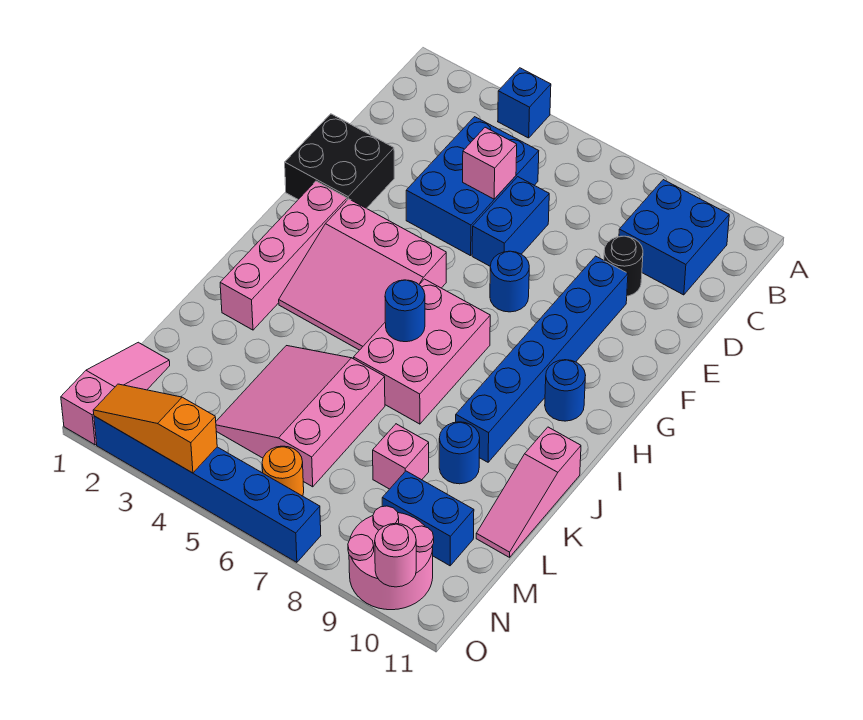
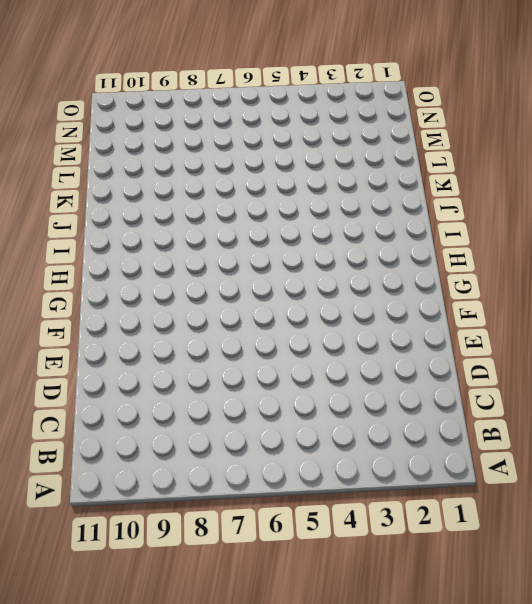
none -> blue brick A4 level 1
none -> blue brick B9:C10 level 1
none -> blue brick C4:E5 level 1

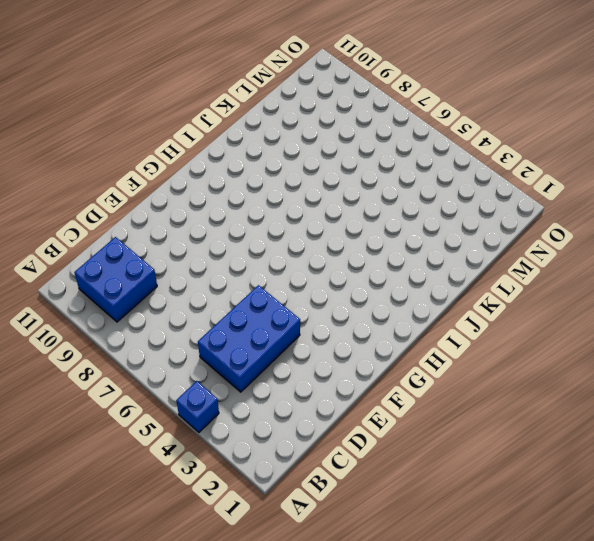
none -> blue brick D6:E6 level 1
none -> black round brick D9 level 1
none -> black brick E1:F2 level 1

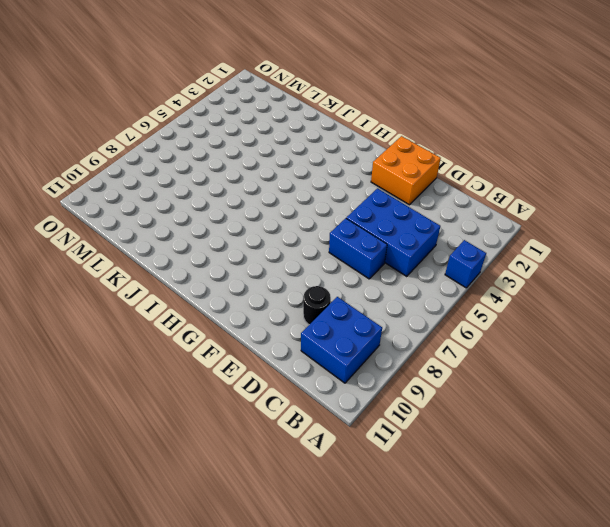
orange brick E1:F2 level 1 -> black brick E1:F2 level 1
none -> blue brick E9:J9 level 1
none -> blue round brick F7 level 1
none -> pink brick G2:J2 level 1

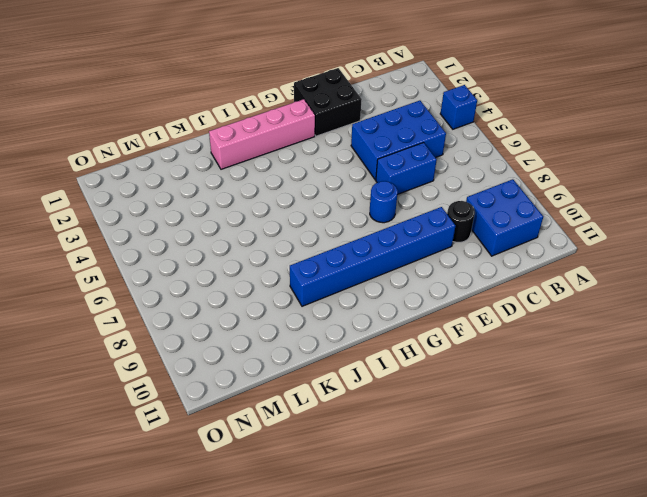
none -> pink slope G3:I5 level 1 top G
none -> pink brick H6:J7 level 1
none -> blue round brick H10 level 1

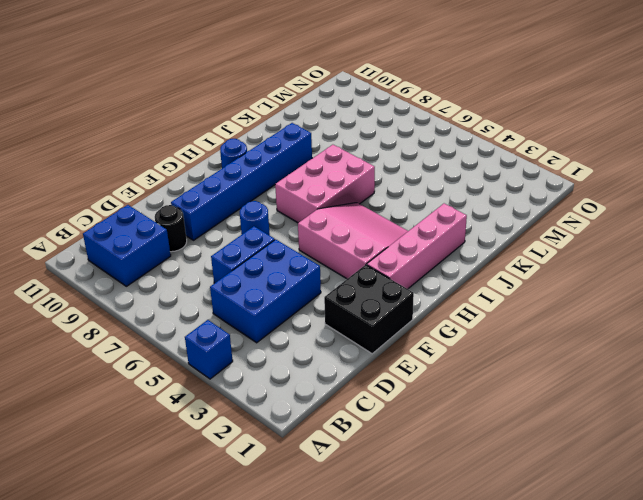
none -> pink slope J11:L11 level 1 top J
none -> pink slope K4:M6 level 1 top 6
none -> blue round brick K9 level 1

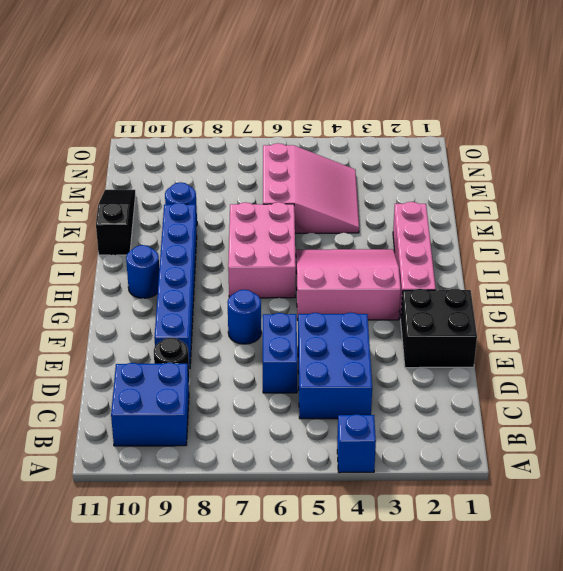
black slope J11:L11 level 1 top J -> pink slope J11:L11 level 1 top J
none -> pink brick L8 level 1
none -> pink slope M1:O1 level 1 top O
none -> blue brick M9:M10 level 1

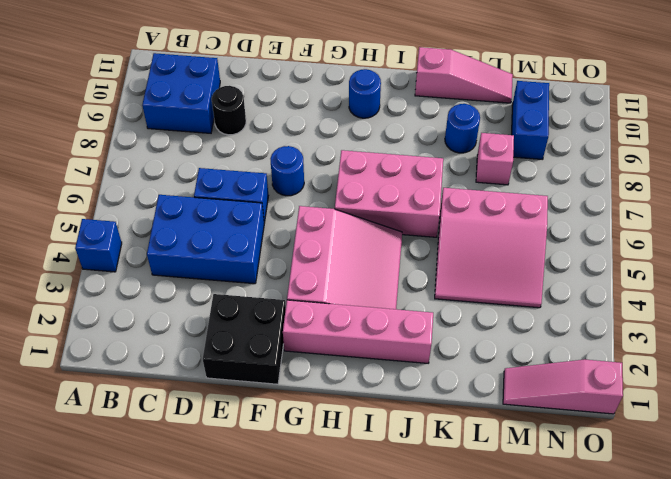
none -> blue brick E9:J9 level 1
none -> orange round brick N6 level 1
none -> pink round brick N9:O10 level 1

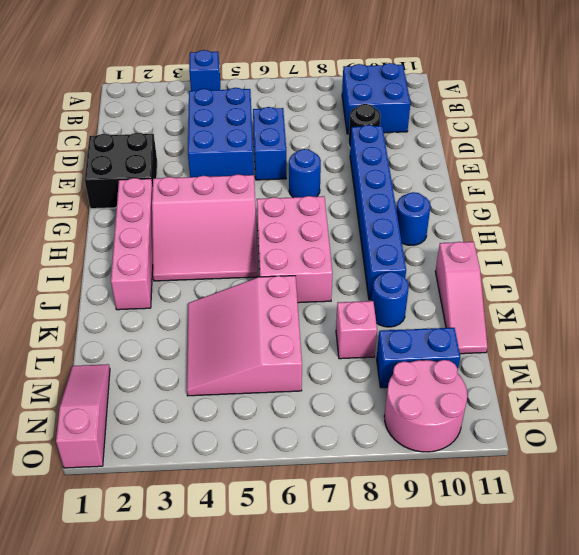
none -> orange round brick N6 level 1
none -> blue brick O2:O7 level 1
none -> pink brick D5 level 2

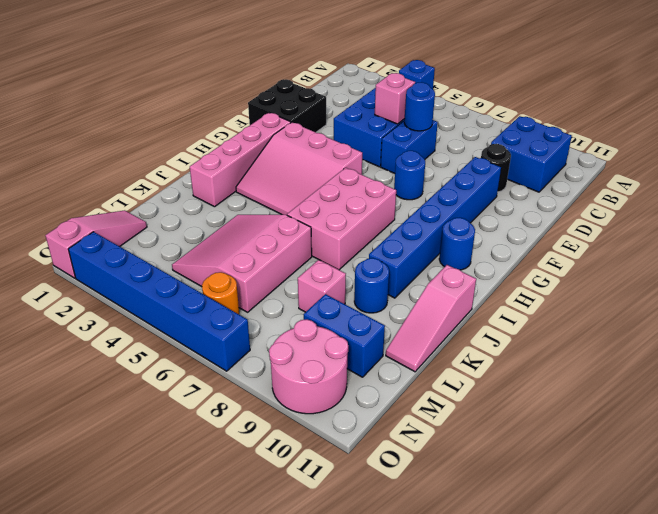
blue round brick D6 level 2 -> blue round brick I6 level 2
none -> orange slope O2:O4 level 2 top 4
none -> pink round brick O10 level 2

